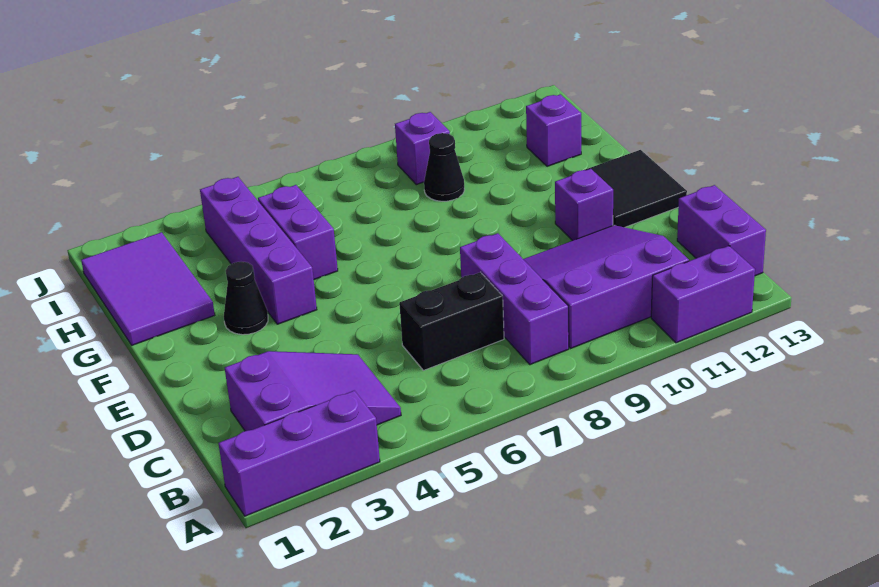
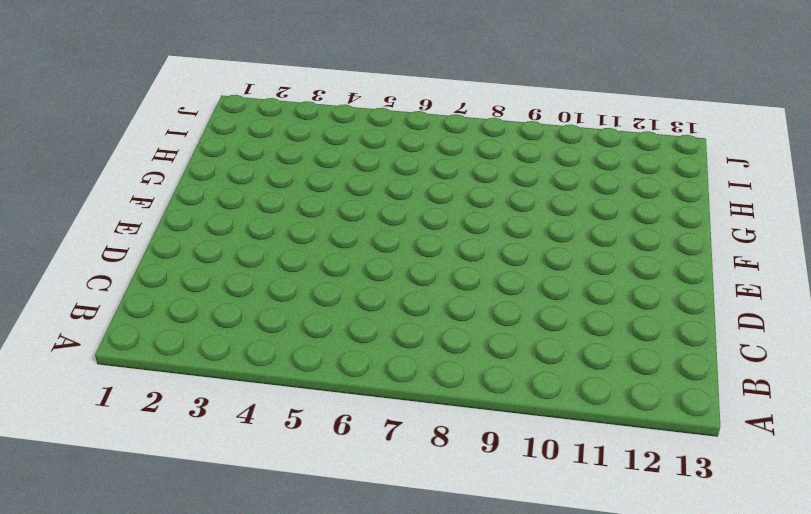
none -> purple brick A1:A3 level 1
none -> purple brick A11:A12 level 1
none -> purple slope B2:C4 level 1 top 2

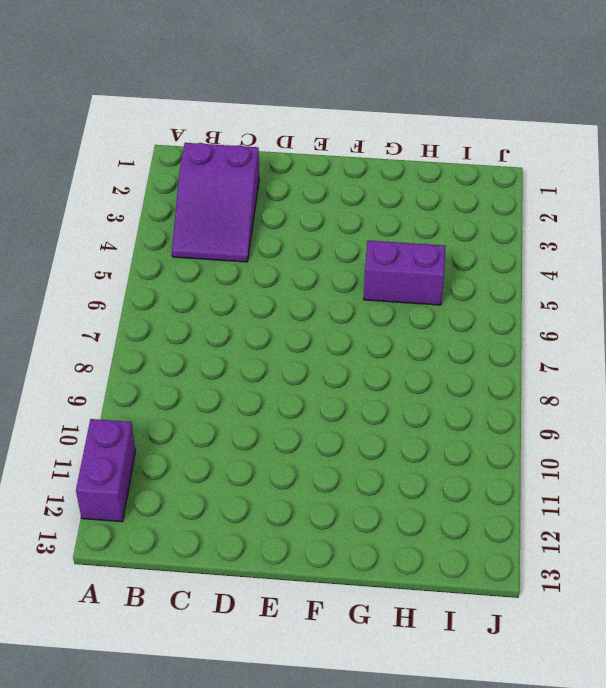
none -> purple brick A1:A3 level 1
none -> purple brick B8:D8 level 1
none -> purple slope B9:D11 level 1 top B

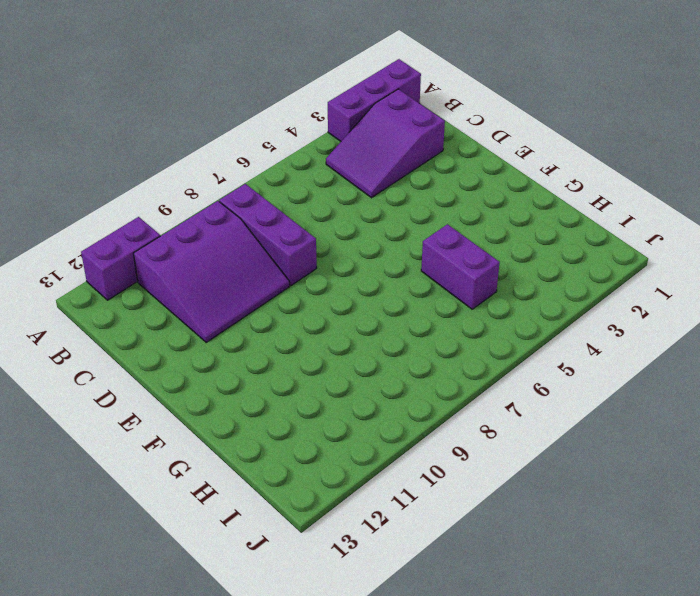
none -> purple brick B13:C13 level 1
none -> black brick C6:C7 level 1
none -> purple brick E11 level 1

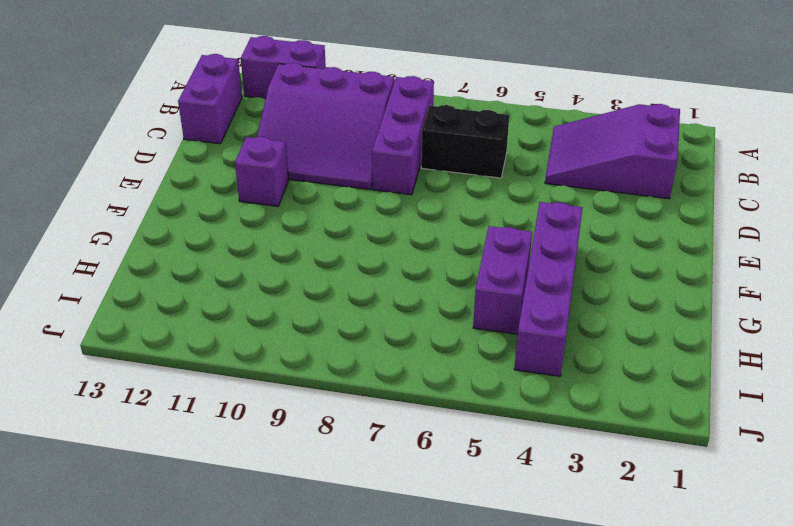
none -> purple brick A1:A3 level 1
none -> black tile E12:F13 level 1
none -> black cone F3 level 1

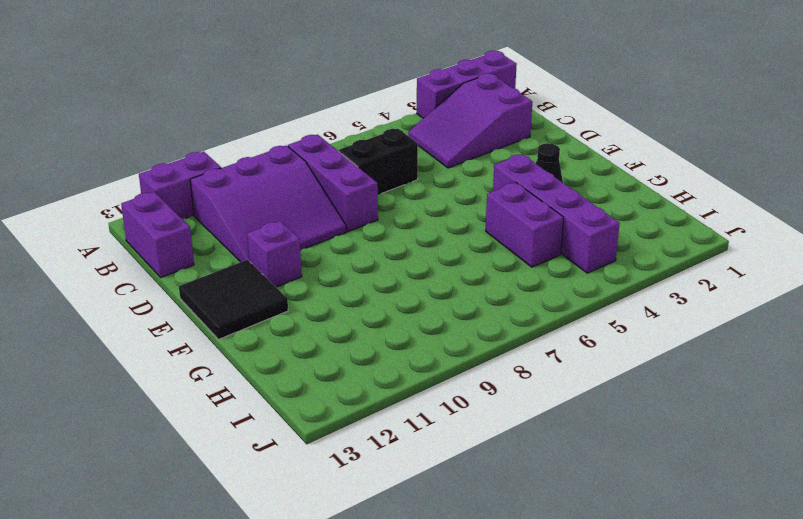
none -> purple tile G1:I2 level 1
none -> black cone H9 level 1
none -> purple brick H12 level 1

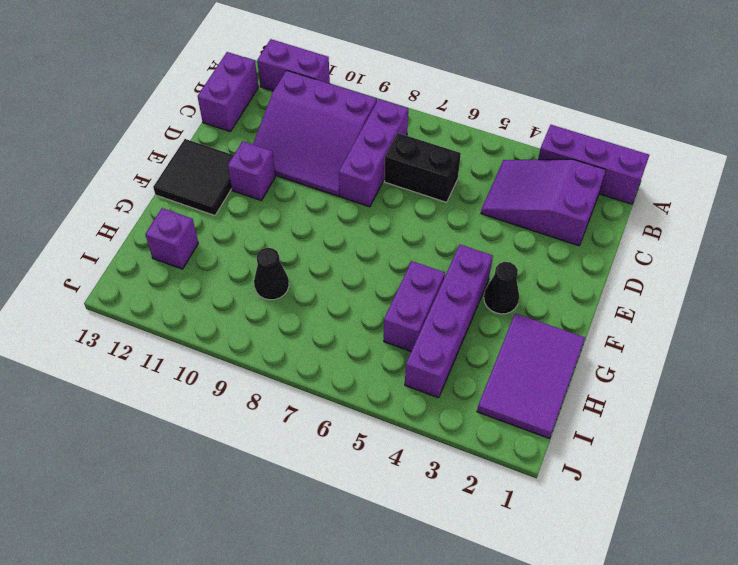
none -> purple brick I9 level 1

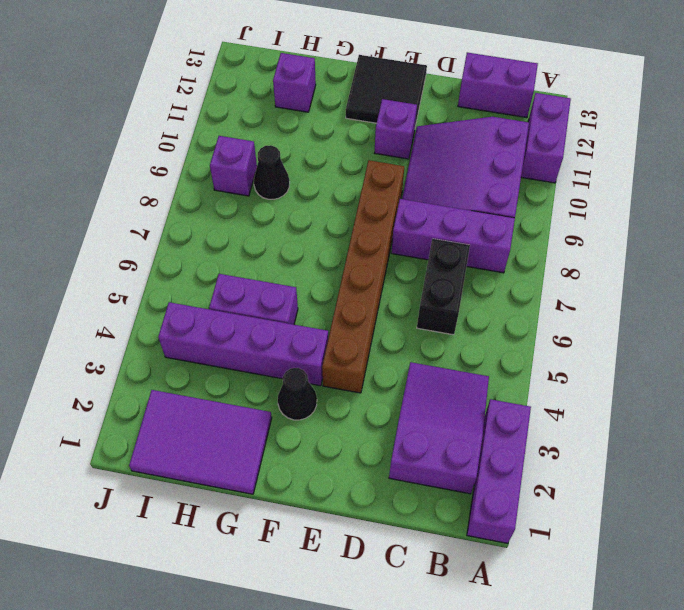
brown brick E4:E9 level 1 -> none

